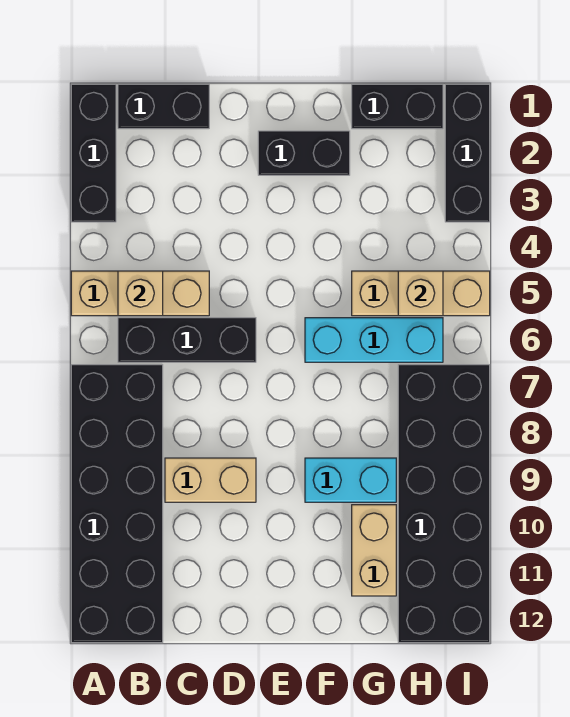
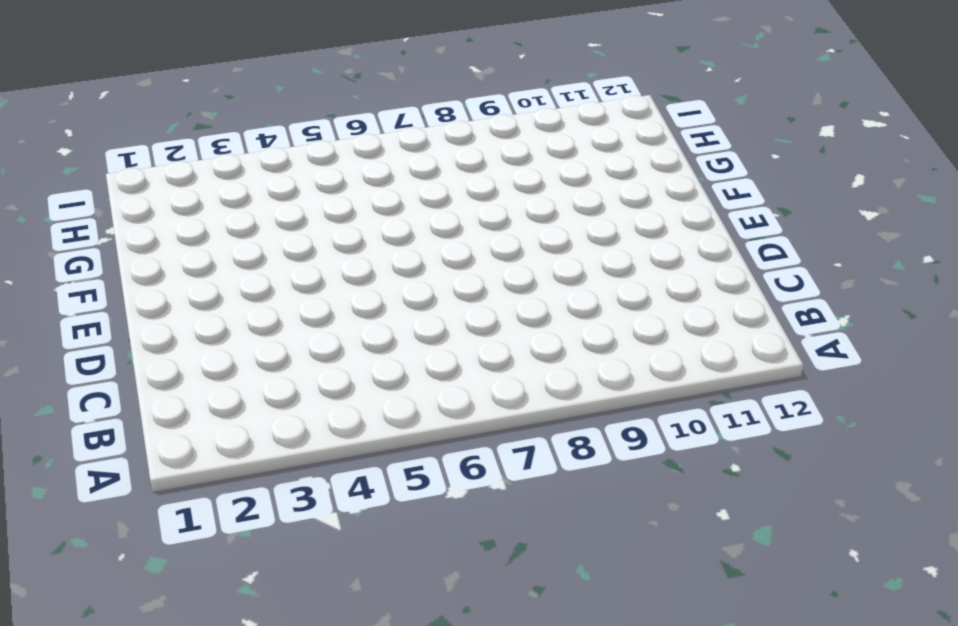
none -> black brick A1:A3 level 1
none -> tan brick A5:C5 level 1
none -> black brick A7:B12 level 1

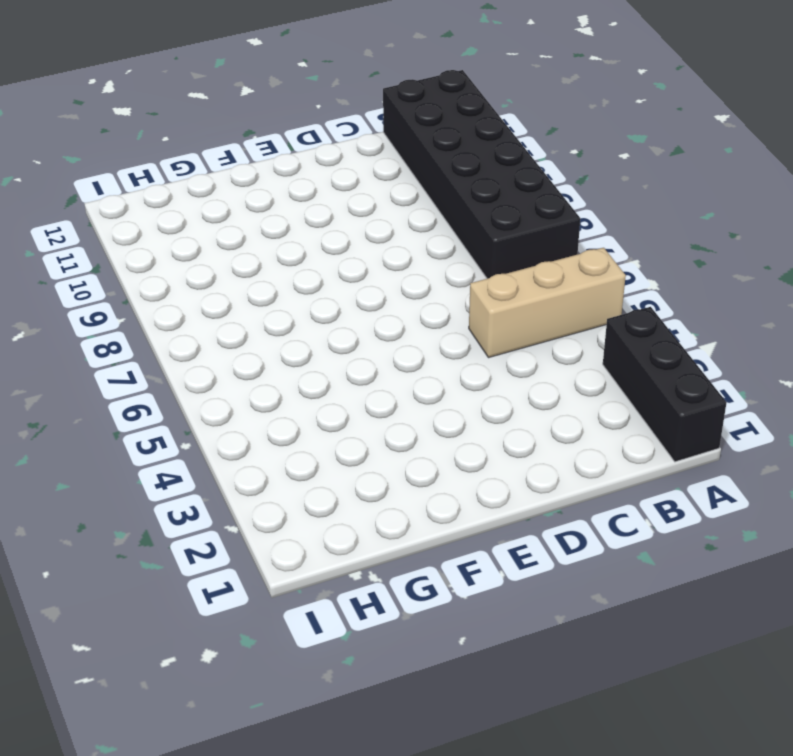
none -> black brick B1:C1 level 1
none -> black brick B6:D6 level 1
none -> tan brick C9:D9 level 1

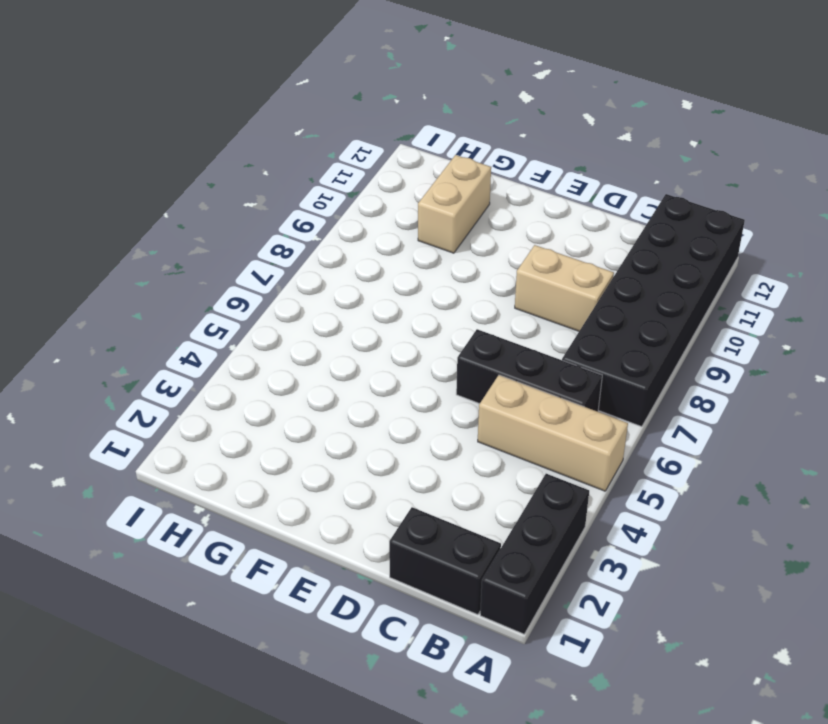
none -> black brick E2:F2 level 1
none -> cyan brick F6:H6 level 1
none -> cyan brick F9:G9 level 1

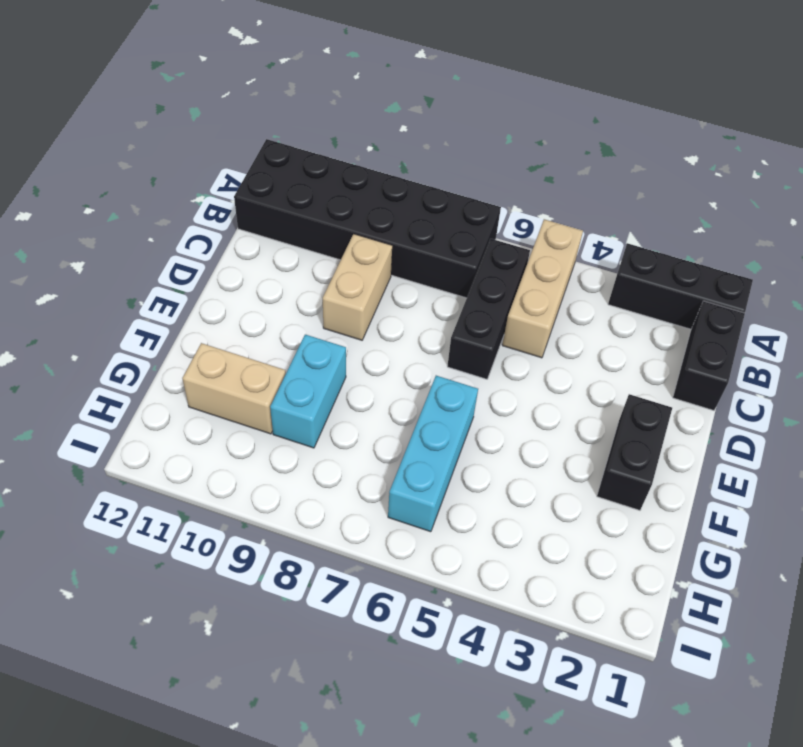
none -> black brick G1:H1 level 1
none -> tan brick G5:I5 level 1
none -> black brick H7:I12 level 1

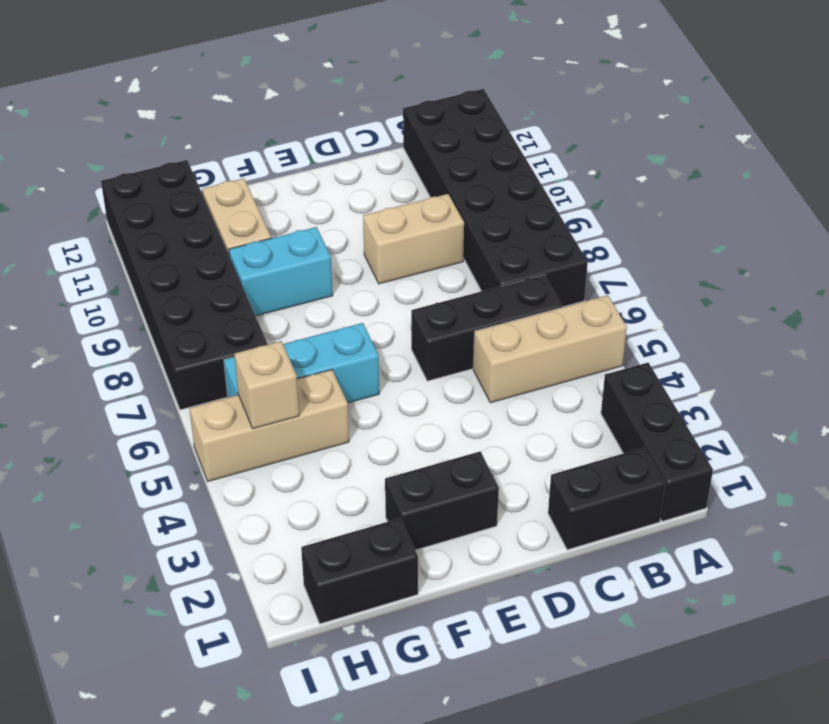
none -> black brick I1:I3 level 1
none -> tan brick B5 level 2

